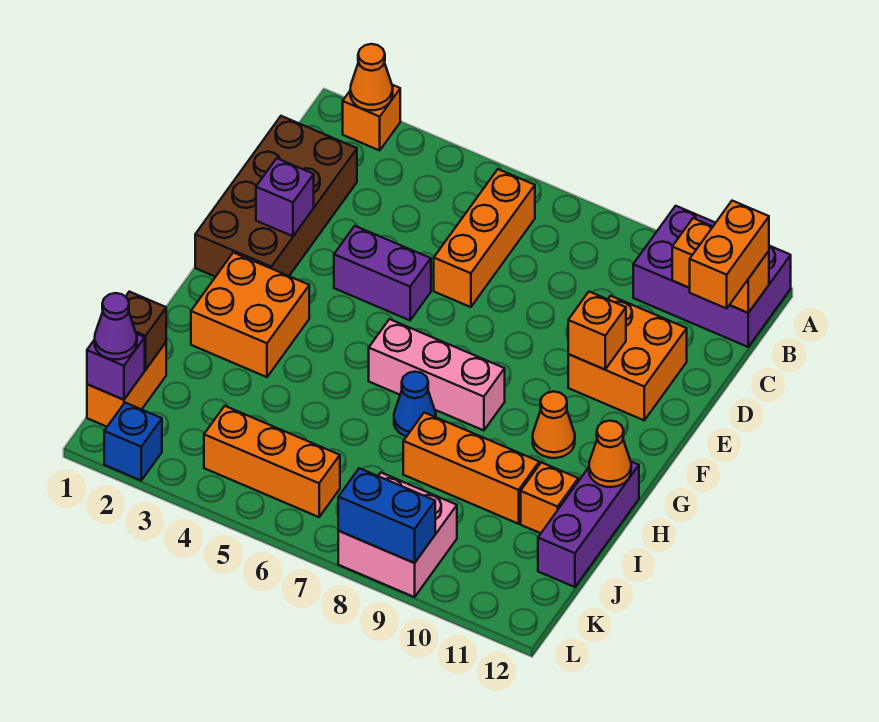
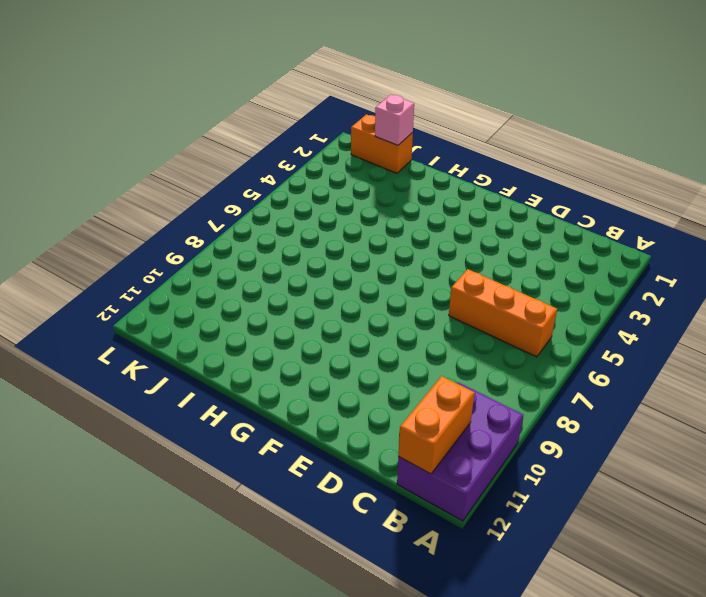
pink brick J1 level 2 -> brown brick J1 level 2
none -> orange brick A2 level 1
none -> brown brick C1:F2 level 1
none -> orange brick D10:E11 level 1

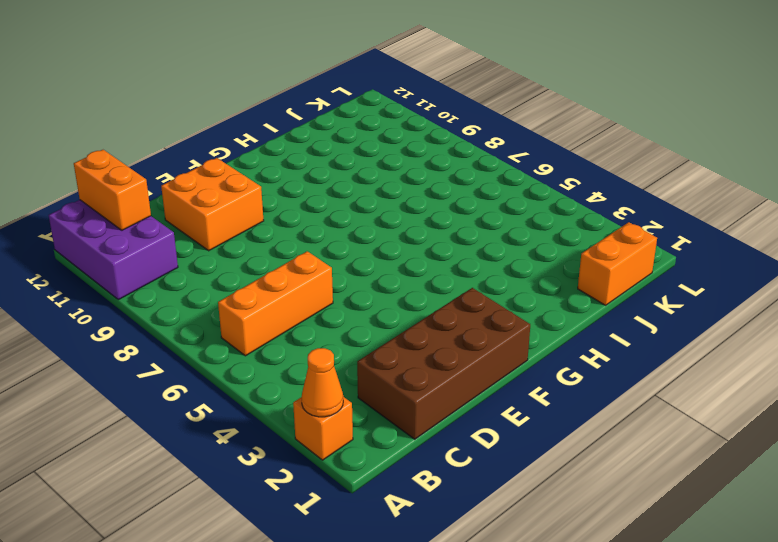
none -> purple brick E4:E5 level 1
none -> orange brick G2:H3 level 1
none -> pink brick G6:G8 level 1

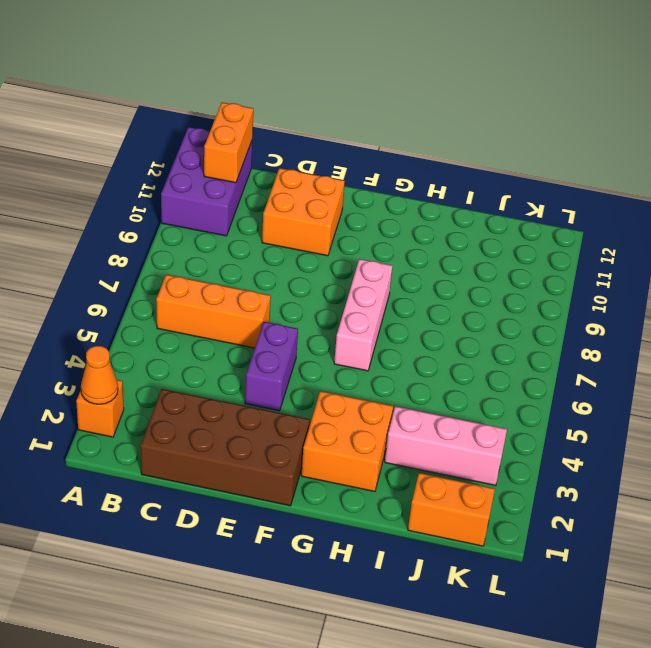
pink brick I3:K3 level 1 -> none
none -> orange cone G10 level 1
none -> blue cone H7 level 1
none -> purple brick H12:J12 level 1

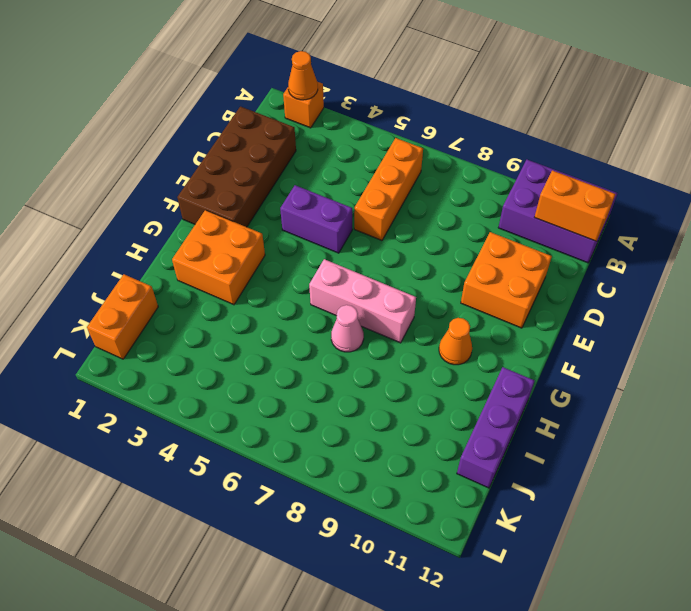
pink cone H7 level 1 -> blue cone H7 level 1
none -> orange brick I8:I10 level 1
none -> orange brick I11 level 1
none -> orange brick K4:K6 level 1

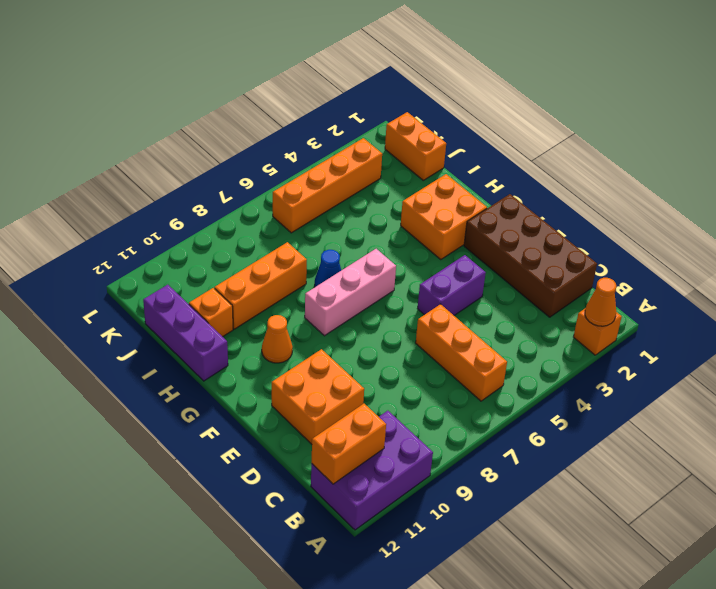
orange brick K3:K6 level 1 -> orange brick K4:K6 level 1
none -> pink brick K8:L9 level 1
none -> blue brick L2 level 1
none -> purple brick E2 level 2

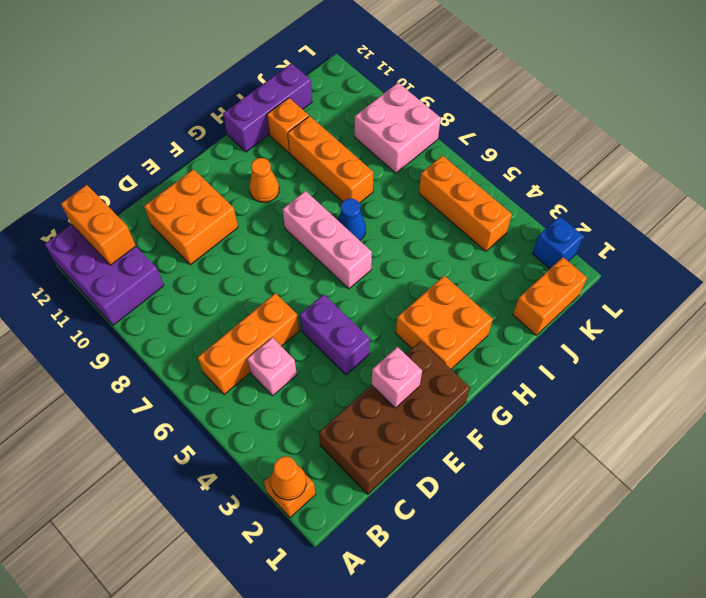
pink brick C5 level 1 -> none
pink brick E2 level 2 -> purple brick E2 level 2
none -> orange brick E10 level 2
none -> orange cone H12 level 2
none -> brown brick J1 level 2

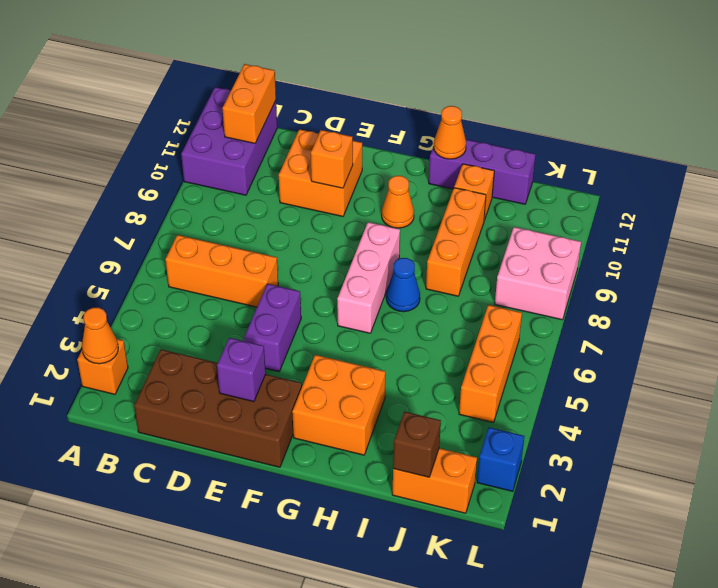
none -> purple brick K1 level 2
none -> blue brick L8:L9 level 2
none -> orange brick B12:C12 level 3

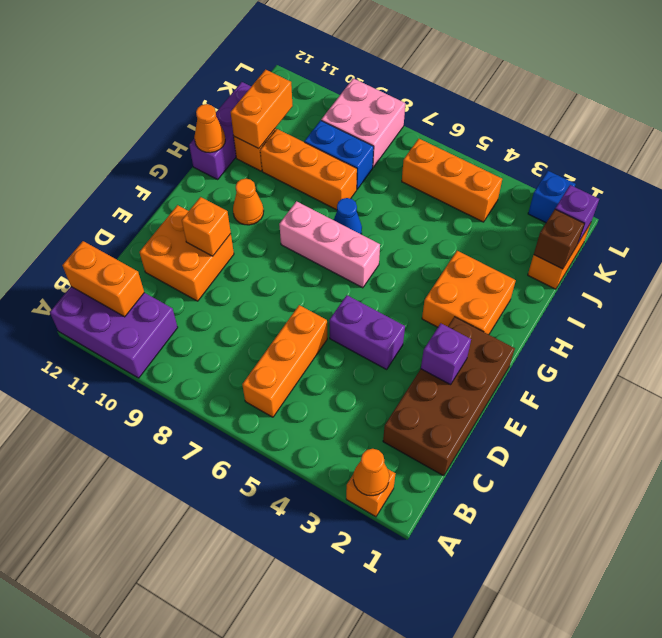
orange brick I11:J11 level 2 -> orange brick B12:C12 level 3
blue brick J8:J9 level 1 -> blue brick L8:L9 level 2
none -> purple cone K1 level 3

